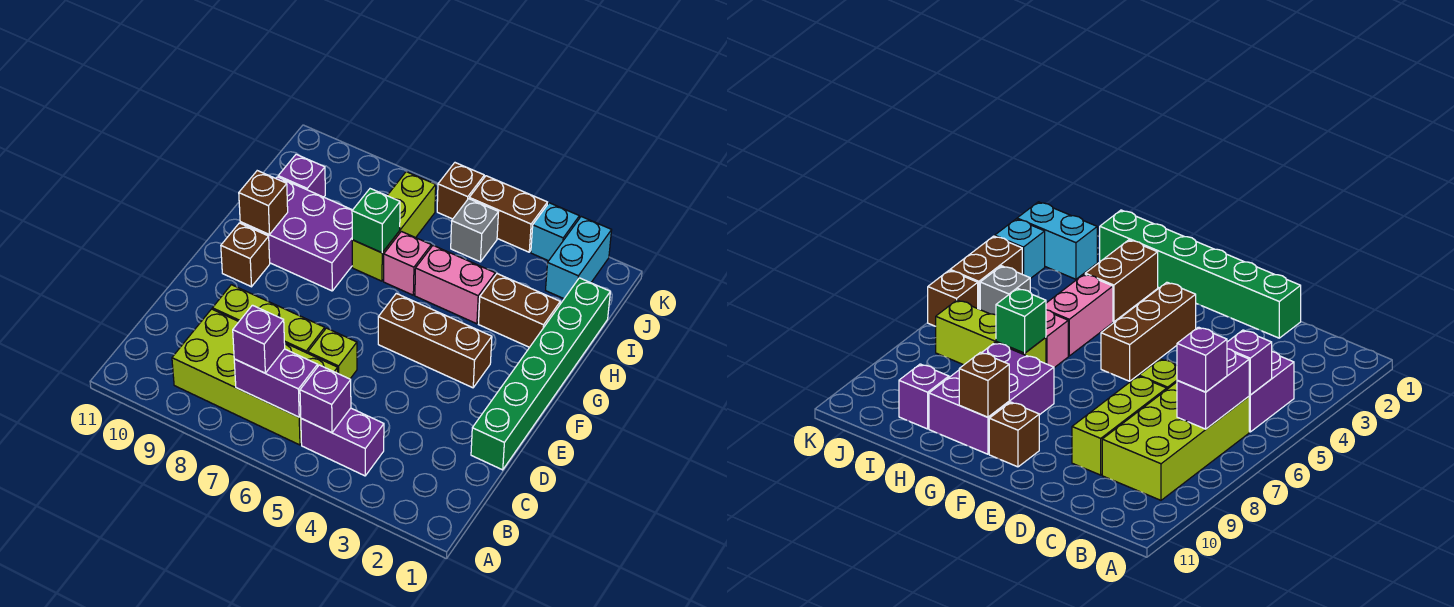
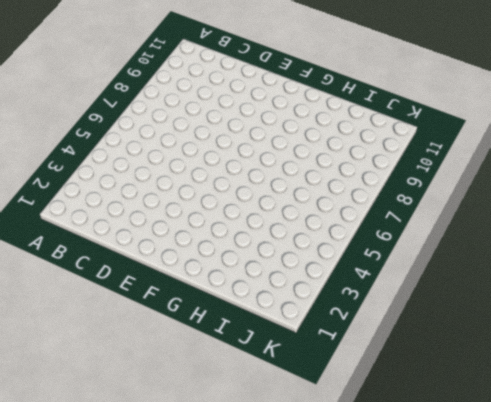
none -> purple brick B4:B5 level 1
none -> lime brick B6:C9 level 1
none -> green brick D1:I1 level 1

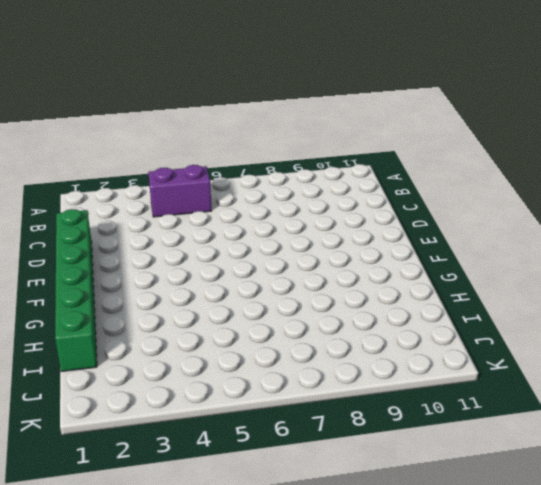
none -> lime brick B6:C9 level 1
none -> lime brick D6 level 1
none -> lime brick D7:D9 level 1

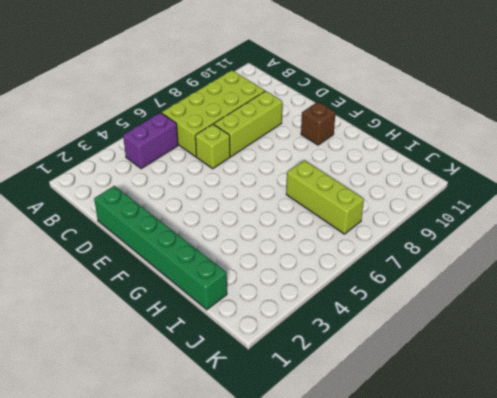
none -> brown brick F3:F5 level 1
none -> purple brick G8:H10 level 1
none -> brown brick H2:H3 level 1

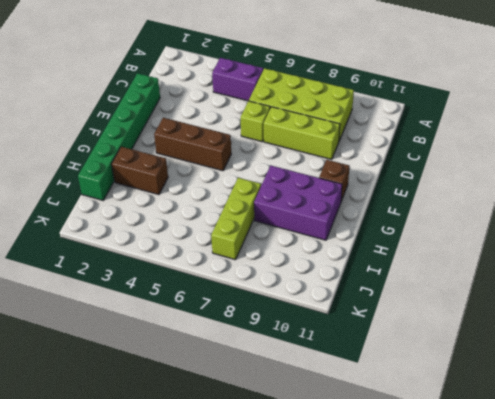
none -> pink brick H4:H5 level 1
none -> pink brick H6 level 1
none -> purple brick I10 level 1

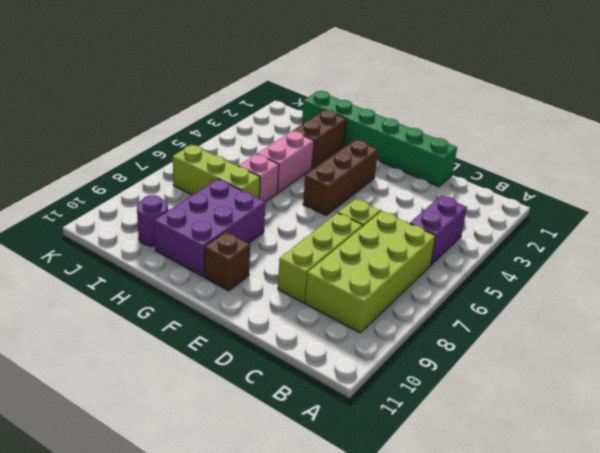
purple round brick I10 level 1 -> purple brick I10 level 1
none -> cyan brick J2:K2 level 1
none -> grey brick J5 level 1
none -> cyan brick K3 level 1

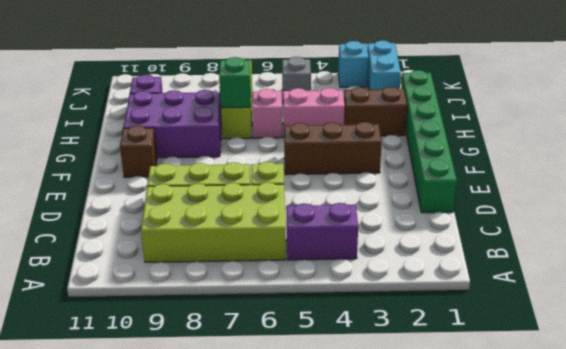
none -> brown brick K4:K5 level 1
none -> brown brick K6 level 1
none -> purple brick B5 level 2

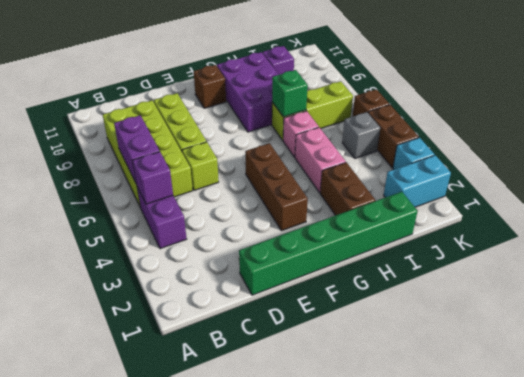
none -> brown brick G10 level 2
none -> purple brick B7 level 3

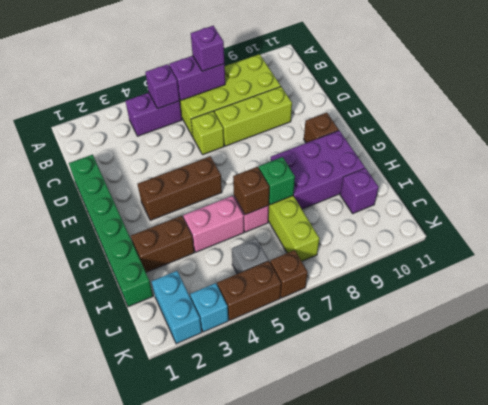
brown brick H6 level 2 -> brown brick G10 level 2

